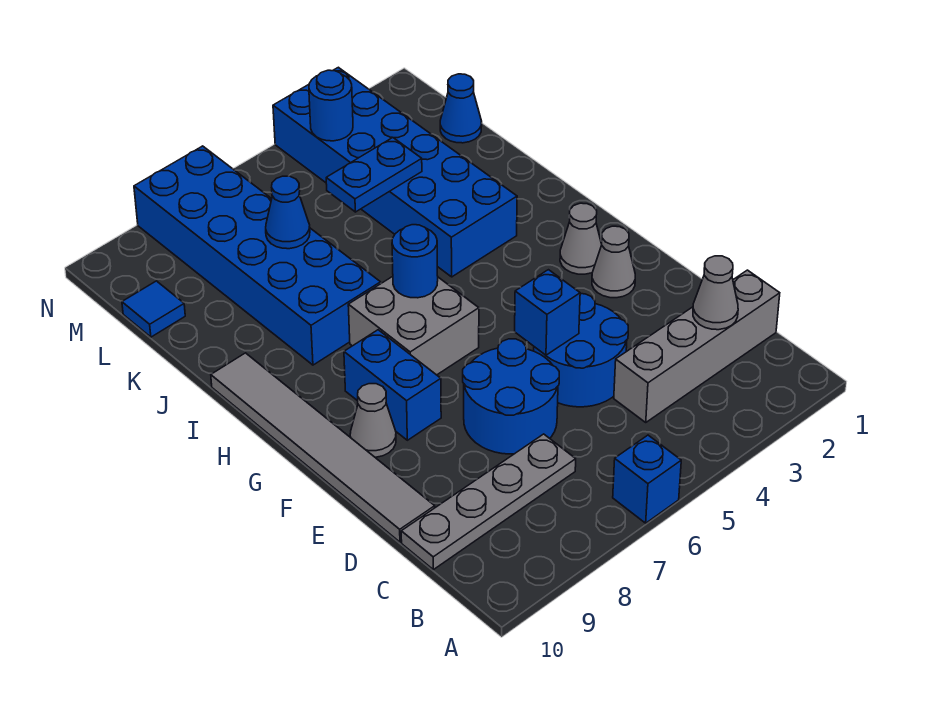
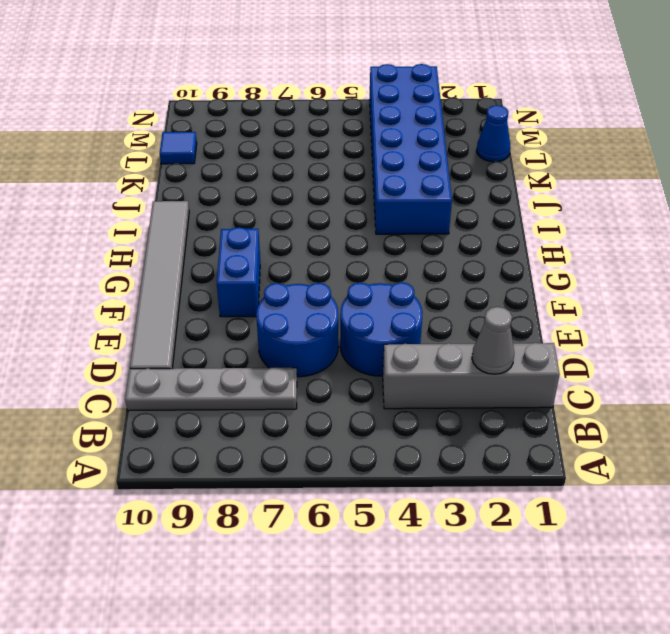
none -> blue brick A6 level 1
none -> grey cone F2 level 1
none -> grey cone F9 level 1

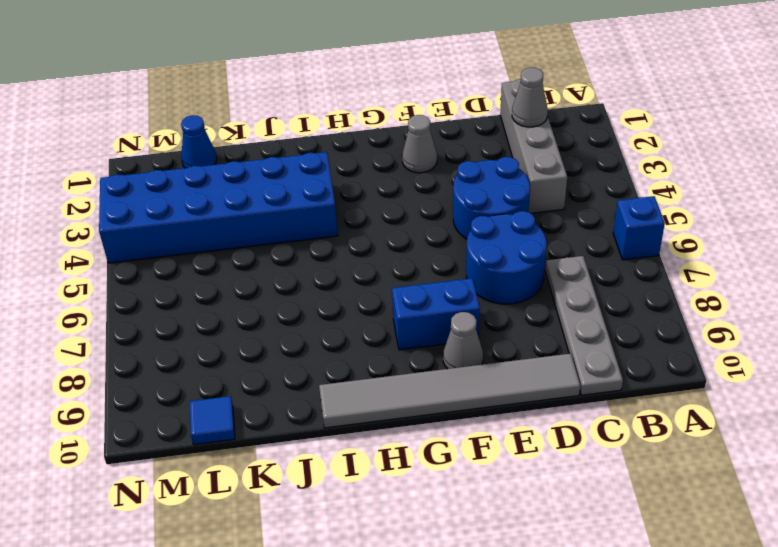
none -> grey cone G2 level 1
none -> grey brick G6:H7 level 1
none -> blue brick I7:N8 level 1

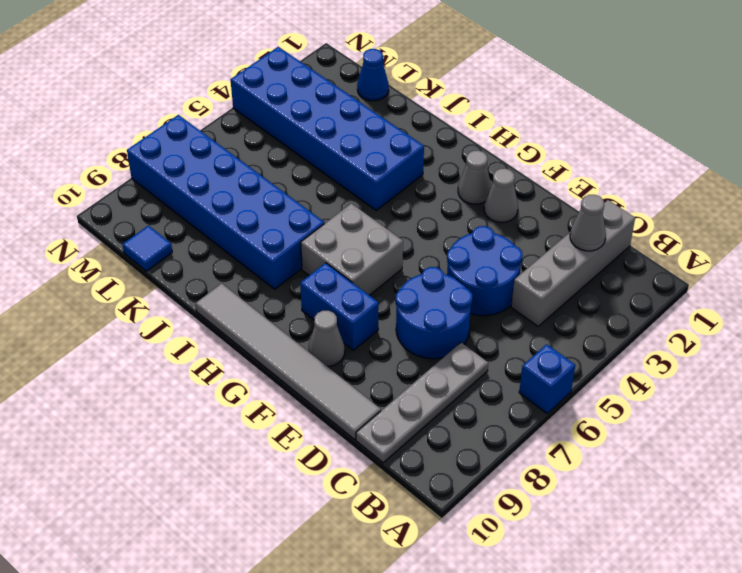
none -> blue brick E5 level 2
none -> blue round brick H6 level 2
none -> blue plate K4:K5 level 2

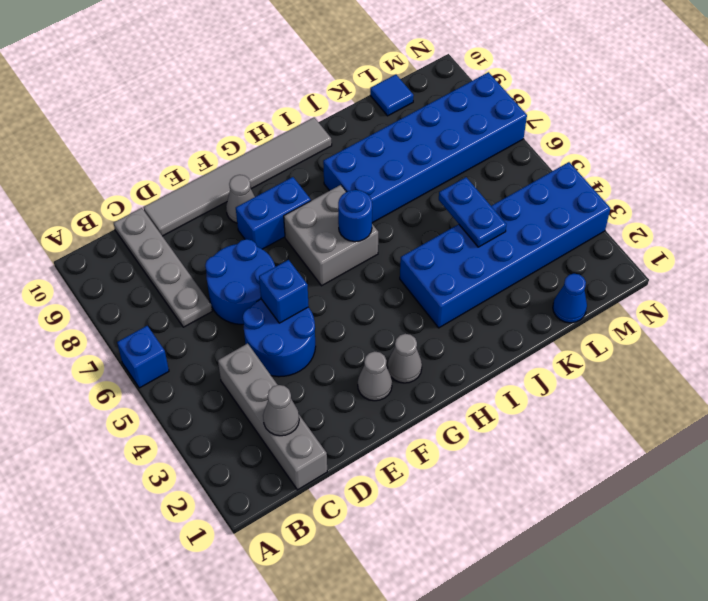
none -> blue cone K7 level 2
none -> blue round brick M4 level 2

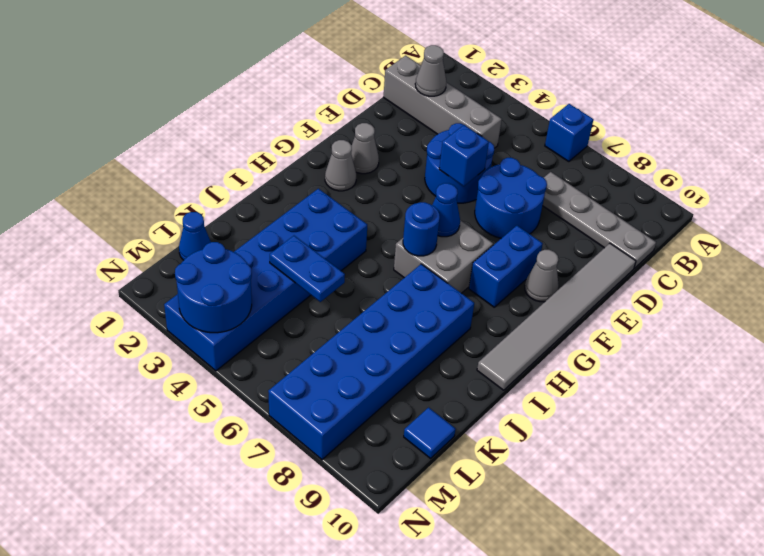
blue cone G6 level 2 -> blue cone K7 level 2
blue round brick M3:N4 level 2 -> blue round brick M4 level 2

